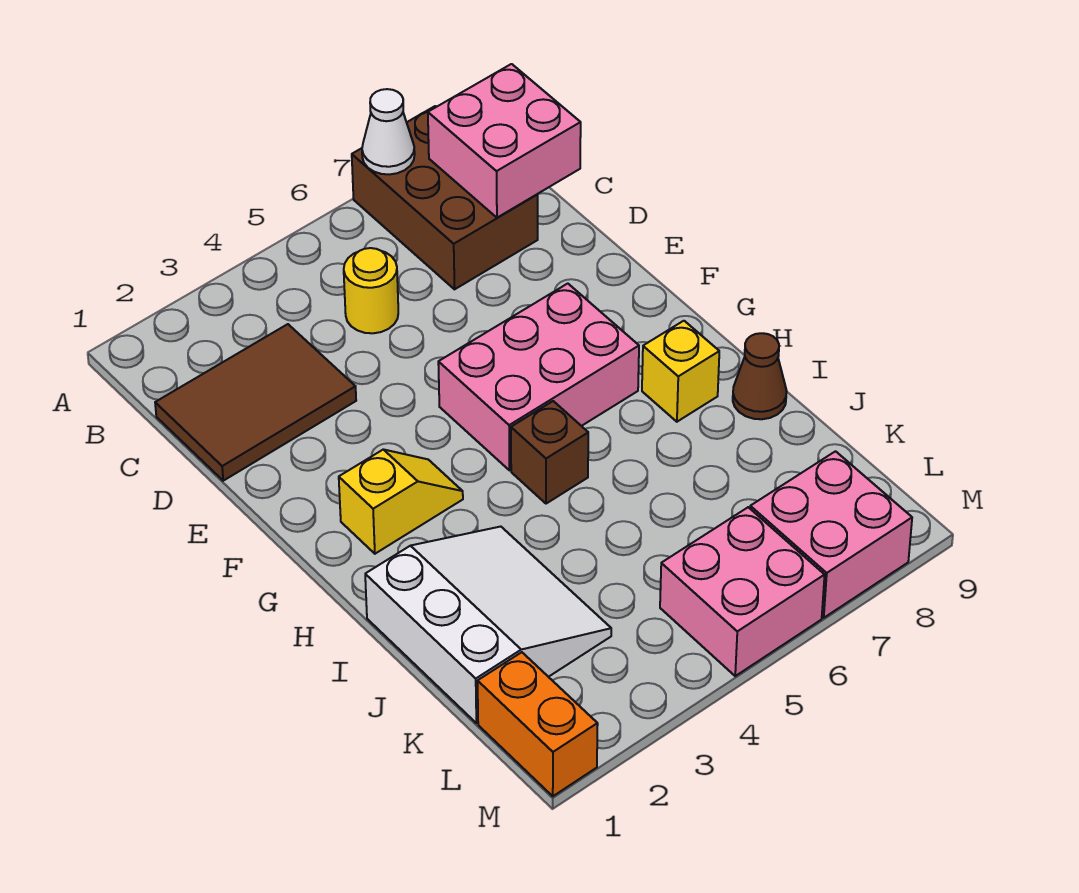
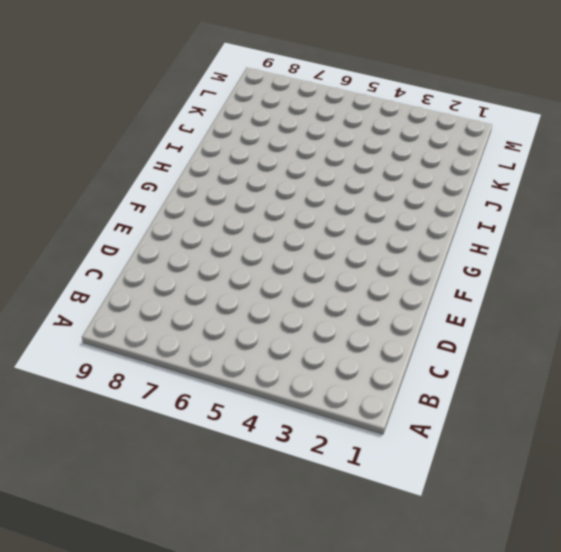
none -> brown brick A7:C8 level 1
none -> brown tile C1:D3 level 1
none -> yellow round brick C5 level 1

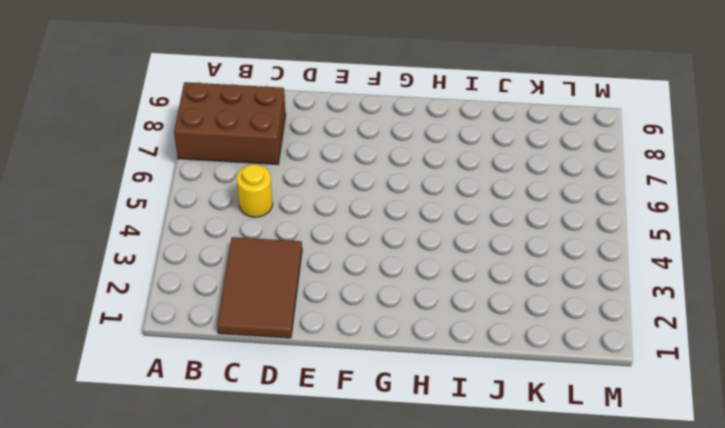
none -> pink brick F5:G7 level 1
none -> yellow slope G2:G3 level 1 top 2
none -> brown brick H5 level 1

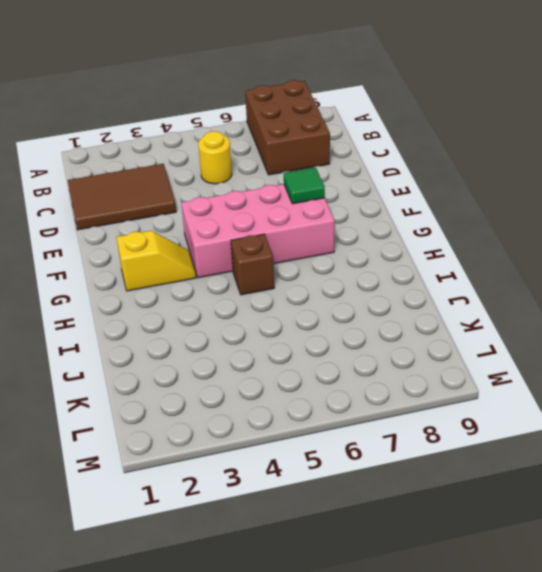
pink brick F4:G7 level 1 -> pink brick F5:G7 level 1
green tile F7 level 2 -> none
none -> yellow brick H8 level 1
none -> white slope I1:K3 level 1 top 1
none -> brown cone I9 level 1

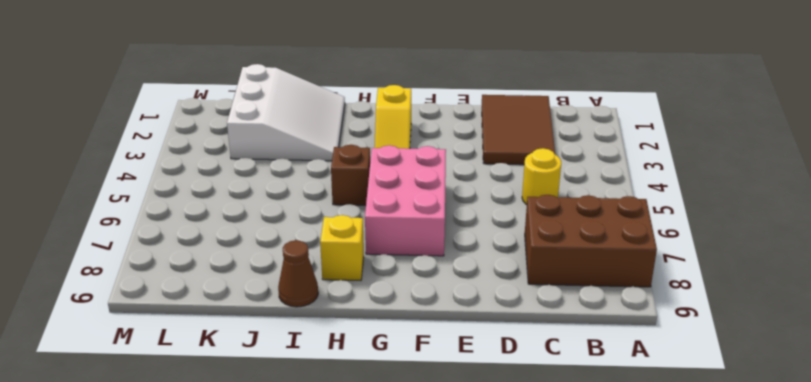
white slope I1:K3 level 1 top K -> white slope I1:K3 level 1 top 1
none -> orange brick L1:M1 level 1
none -> pink brick L5:M6 level 1
none -> pink brick L7:M8 level 1

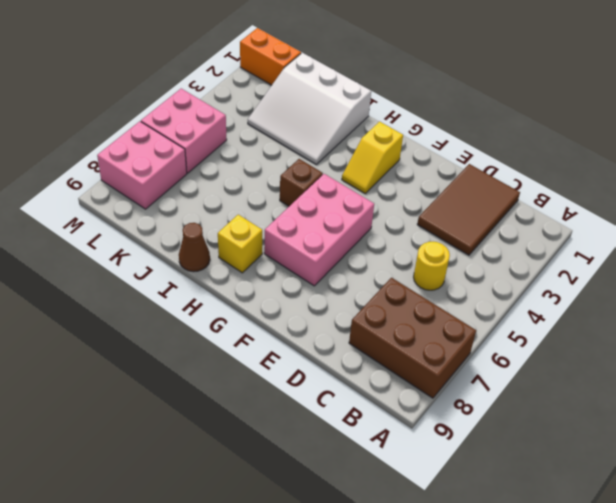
none -> white cone A7 level 2
none -> pink brick B8:C9 level 2

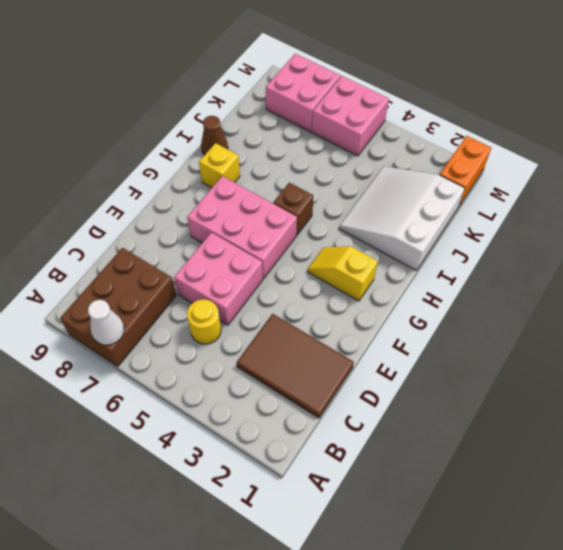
pink brick D5:E6 level 1 -> pink brick B8:C9 level 2

